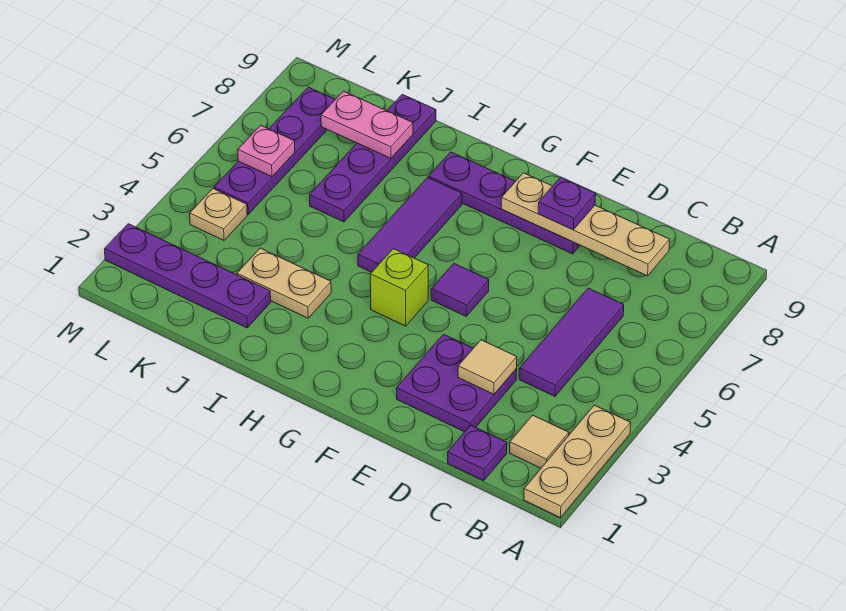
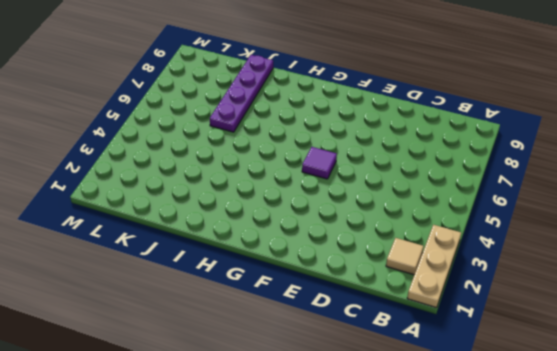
none -> purple plate C1 level 1
none -> purple tile C4:C6 level 1
none -> purple plate D2:E3 level 1

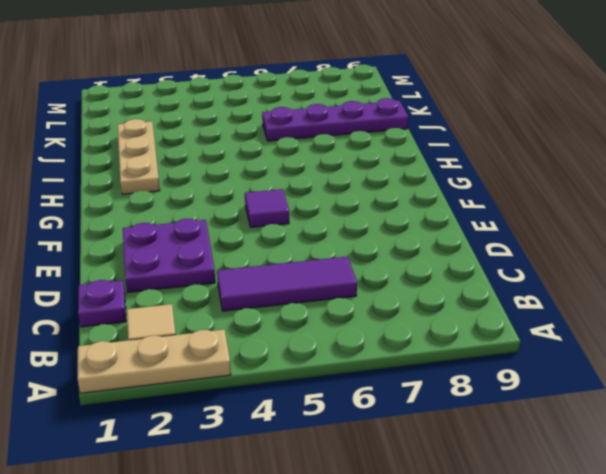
tan plate H2:J2 level 1 -> purple plate J2:M2 level 1
none -> purple plate E8:H8 level 1
none -> lime brick G4 level 1
none -> purple tile H5:H7 level 1

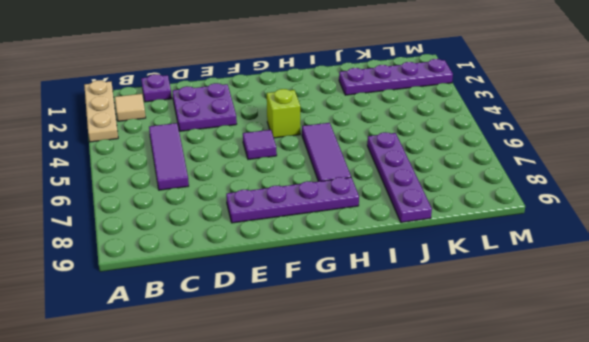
none -> tan plate I3:J3 level 1
none -> tan plate L4 level 1
none -> purple plate L5:L8 level 1

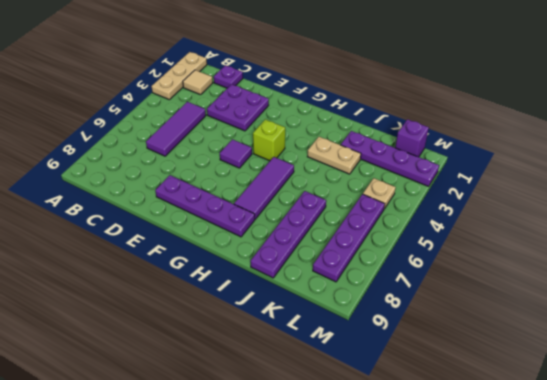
purple brick L1 level 1 -> none
none -> tan plate C8:F8 level 2
none -> tan tile D3 level 2
none -> pink plate J8:K8 level 2

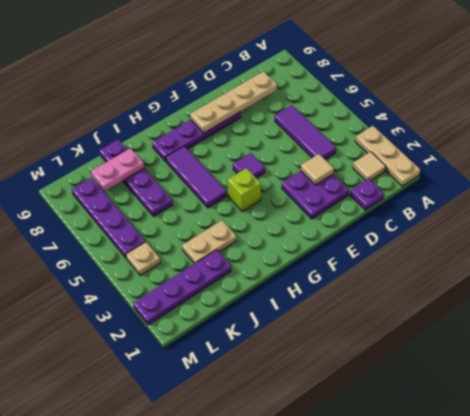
none -> pink plate L6 level 2
none -> purple plate E8 level 3

